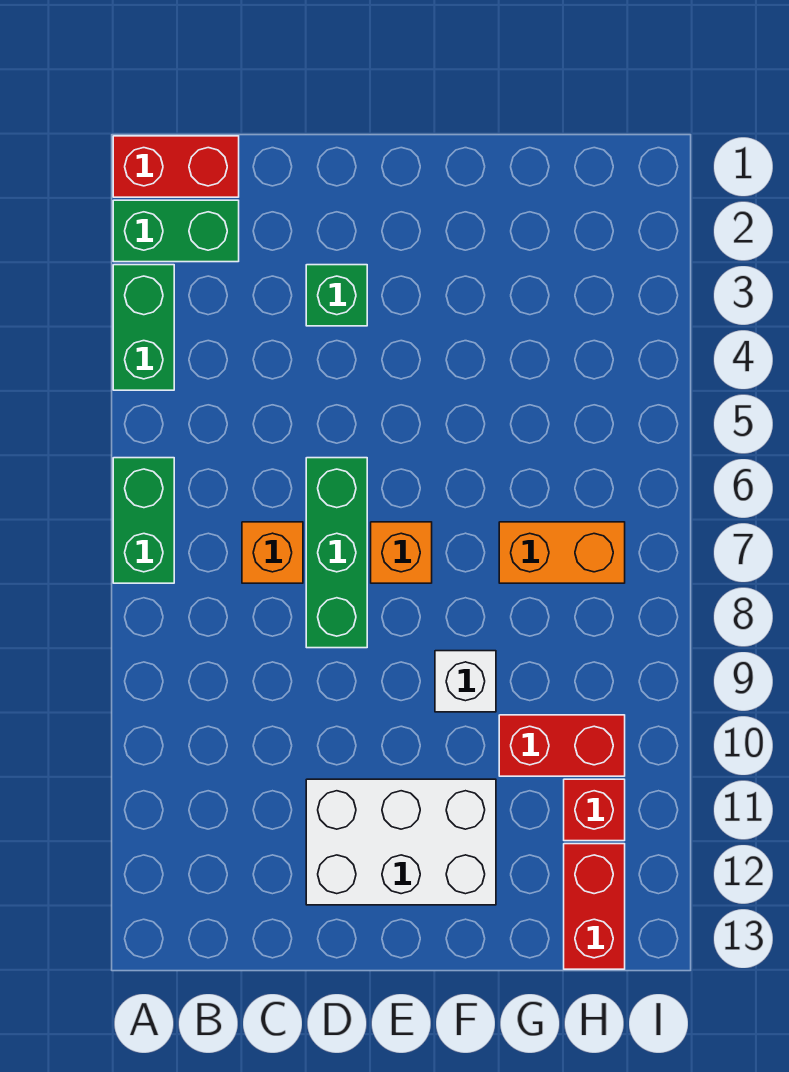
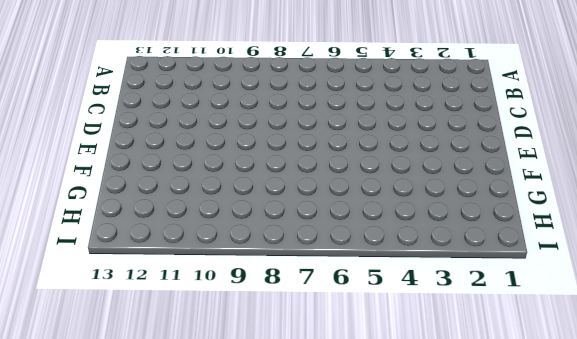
none -> red brick A1:B1 level 1
none -> green brick A2:B2 level 1
none -> green brick A3:A4 level 1

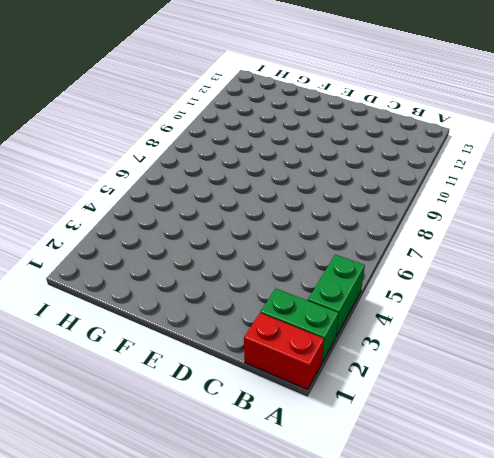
none -> green brick A6:A7 level 1
none -> orange brick C7 level 1
none -> green brick D3 level 1

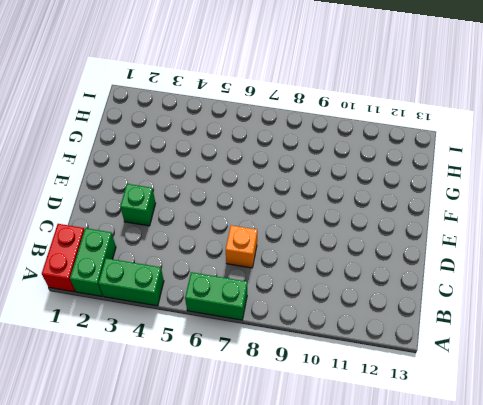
none -> green brick D6:D8 level 1
none -> white brick D11:F12 level 1
none -> orange brick E7 level 1

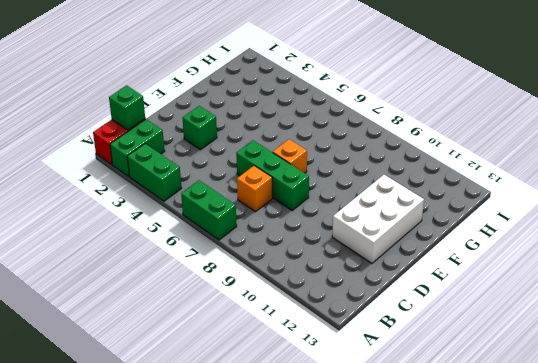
green brick B1 level 2 -> none
none -> white brick F9 level 1
none -> orange brick G7:H7 level 1
none -> red brick G10:H10 level 1

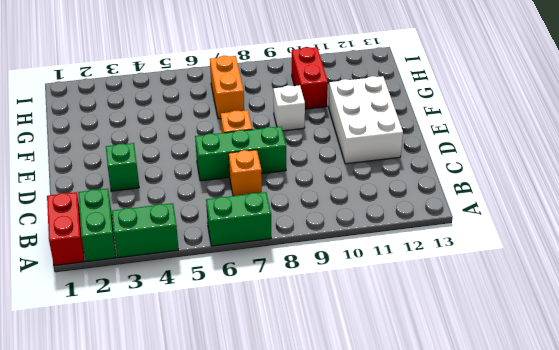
none -> red brick H11 level 1
none -> red brick H12:H13 level 1

